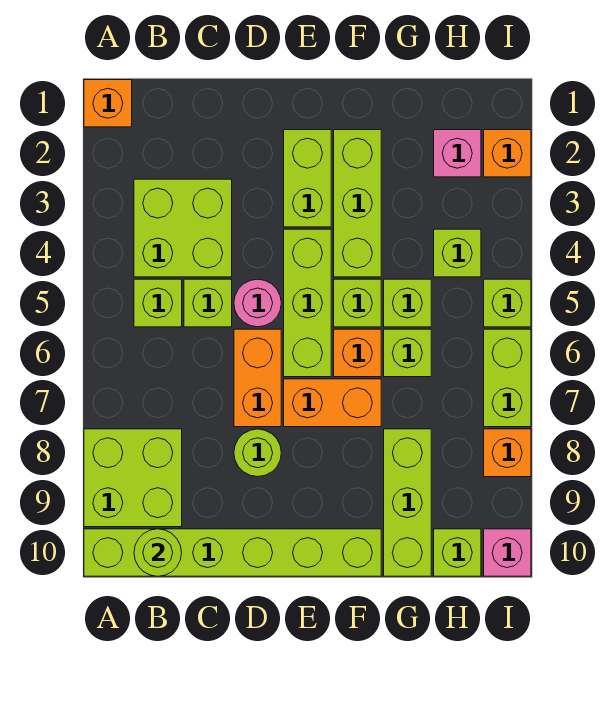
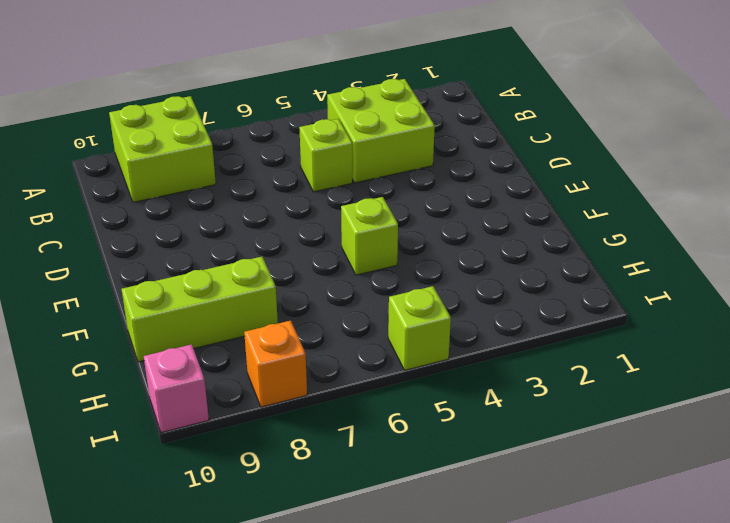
none -> orange brick A1 level 1
none -> lime brick A10:F10 level 1
none -> lime brick B5 level 1

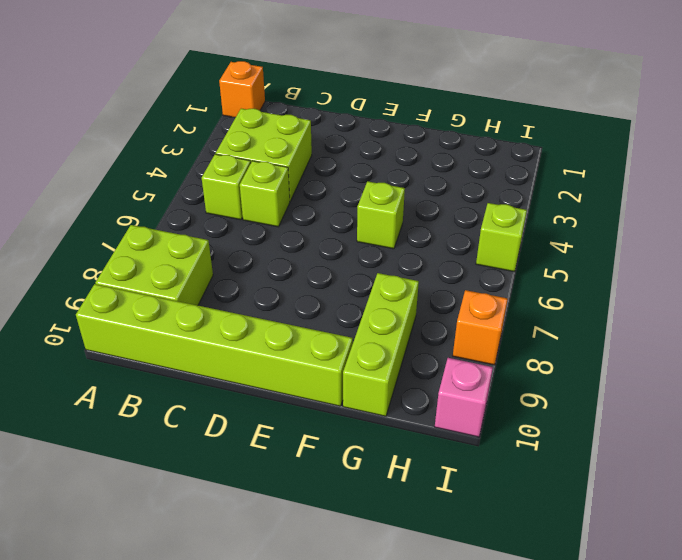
none -> pink round brick D5 level 1
none -> orange brick D6:D7 level 1
none -> lime round brick D8 level 1

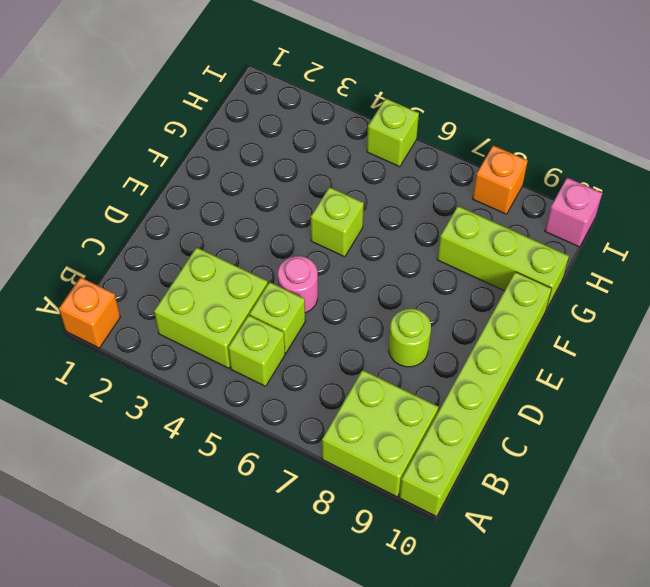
none -> orange brick D6:D7 level 1
none -> lime brick E2:E3 level 1
none -> lime brick E4:E6 level 1

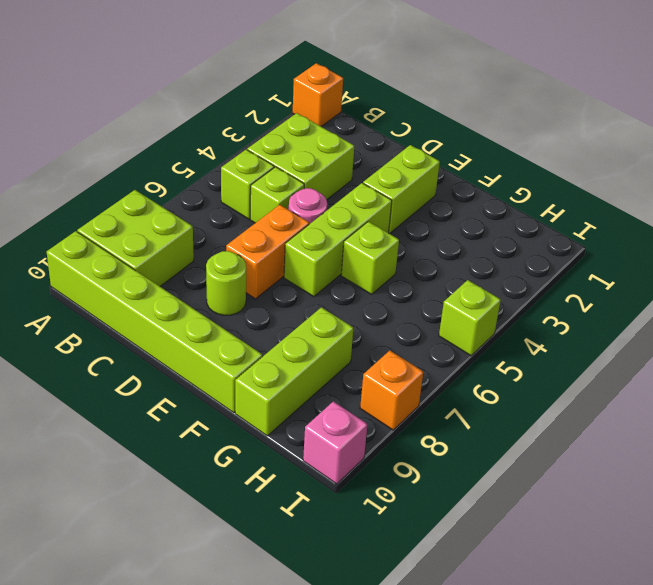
none -> orange brick E7:F7 level 1
none -> lime brick F2:F4 level 1
none -> orange brick F6 level 1

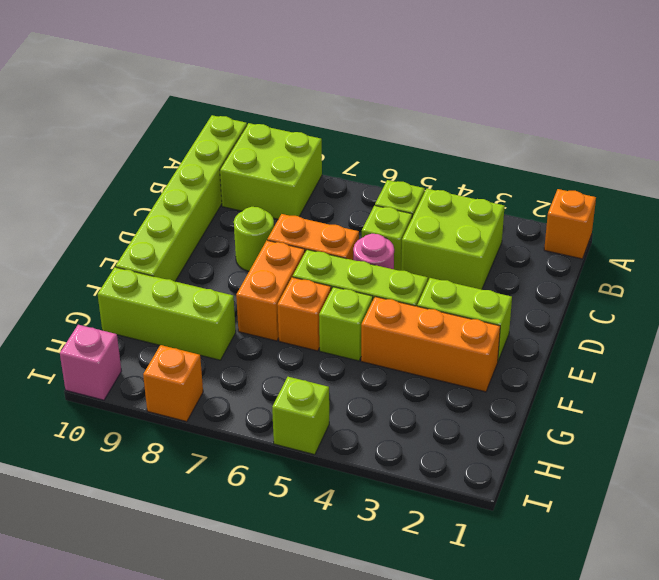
orange brick F2:F4 level 1 -> lime brick F2:F4 level 1
none -> lime brick G5 level 1
none -> lime brick G6 level 1
none -> pink brick H2 level 1

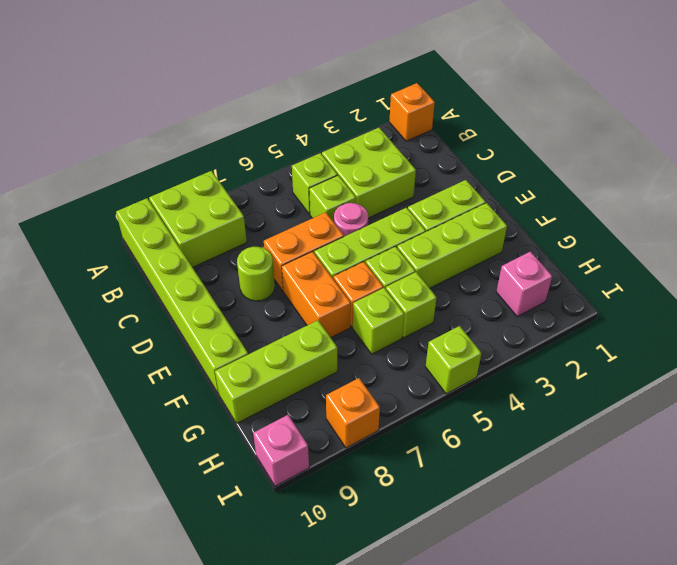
none -> lime brick H4 level 1
none -> lime brick H10 level 1
none -> orange brick I2 level 1

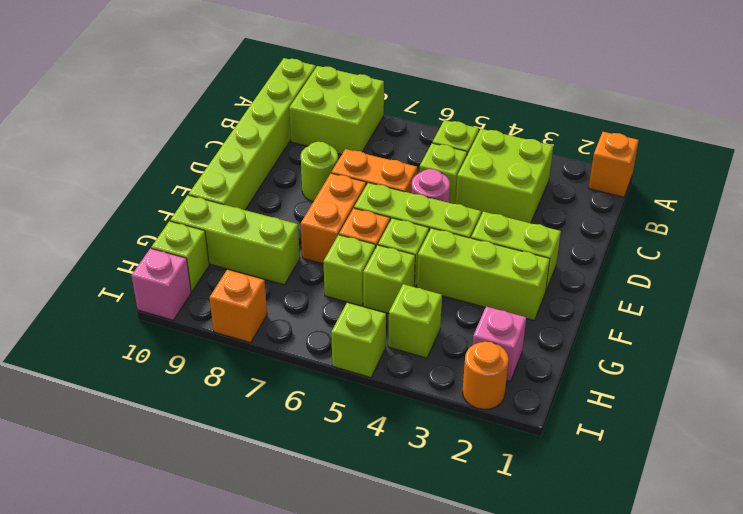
orange round brick I2 level 1 -> orange brick I2 level 1
none -> lime brick I6:I7 level 1
none -> lime round brick B10 level 2

